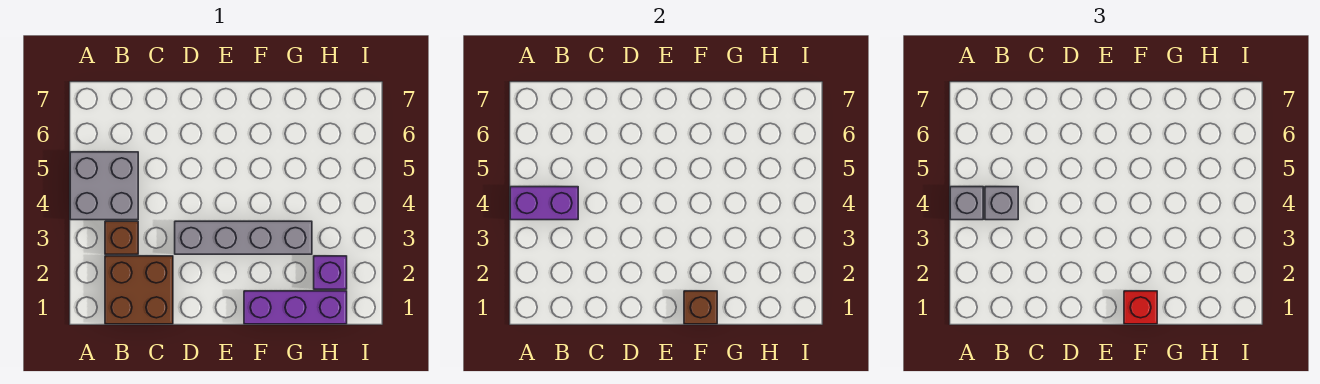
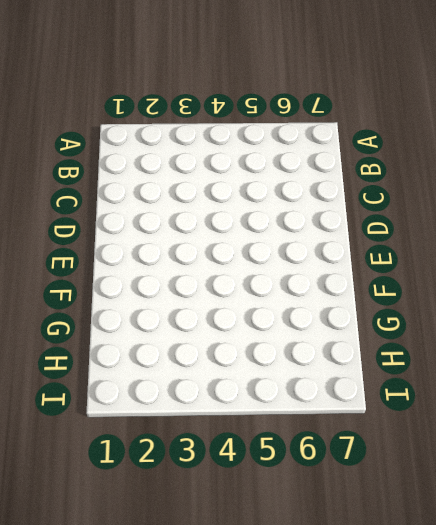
none -> grey brick A4:B5 level 1
none -> brown brick B1:C2 level 1

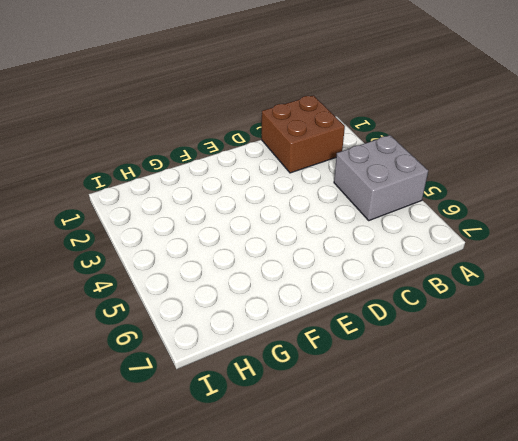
none -> brown brick B3 level 1
none -> grey brick D3:G3 level 1

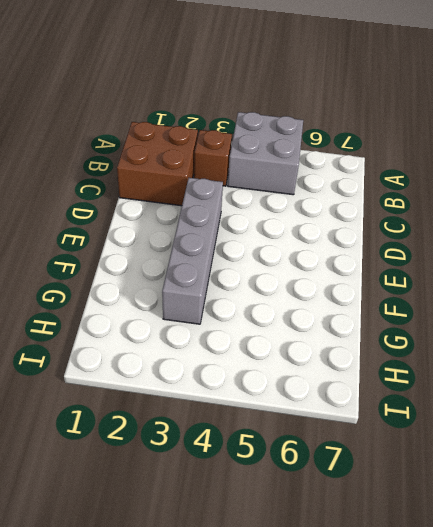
none -> purple brick F1:H1 level 1
none -> purple brick H2 level 1

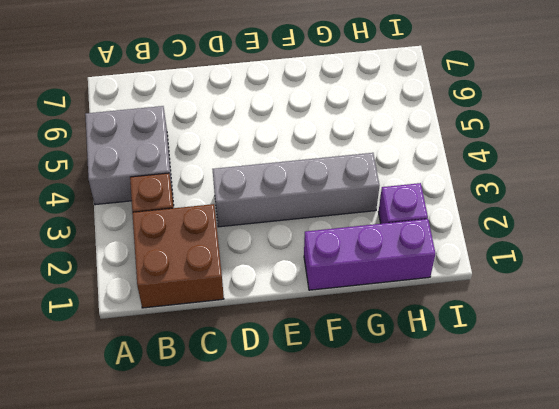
none -> purple brick A4:B4 level 2
none -> brown brick F1 level 2

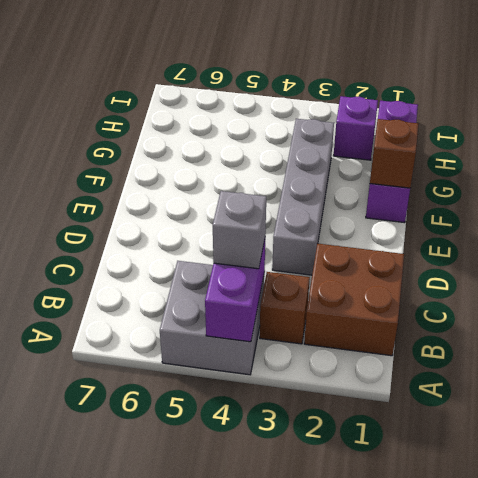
none -> grey brick A4 level 3
none -> red brick F1 level 3

